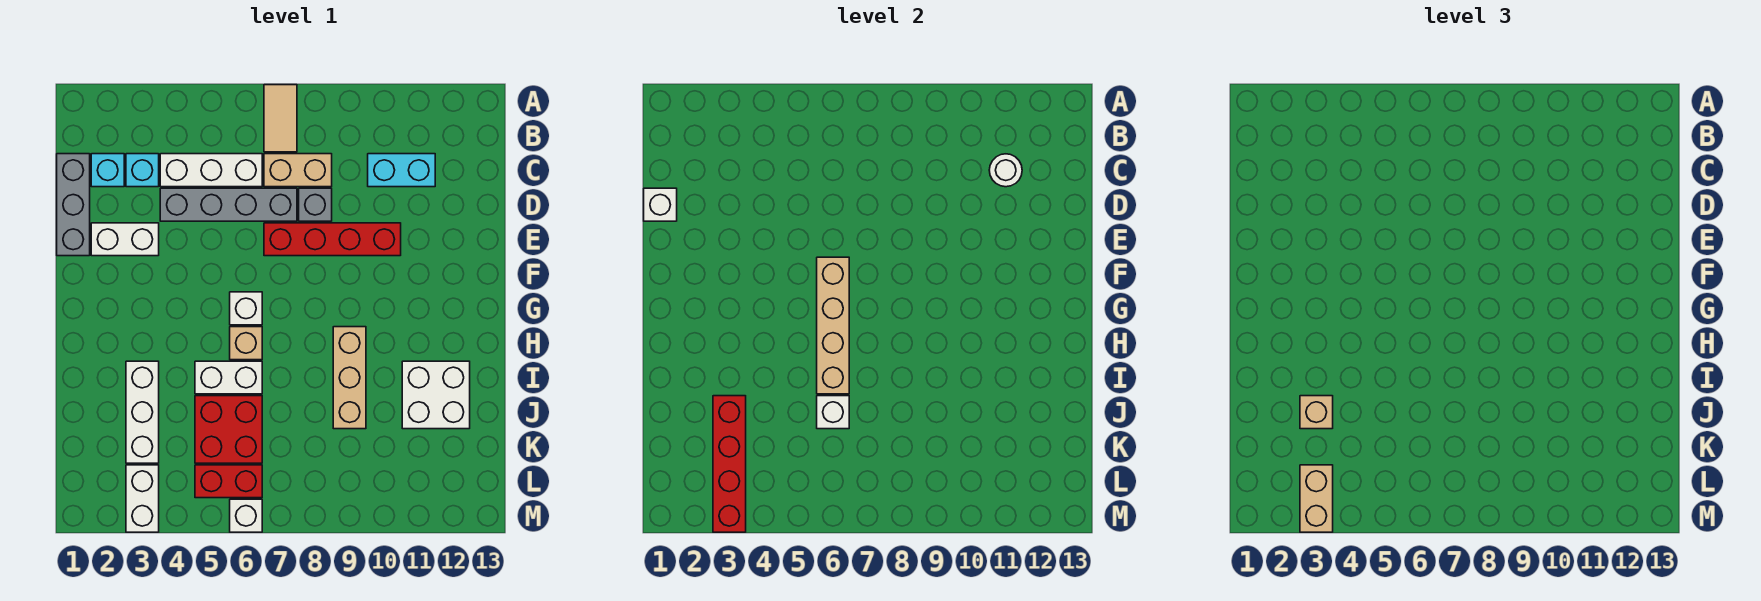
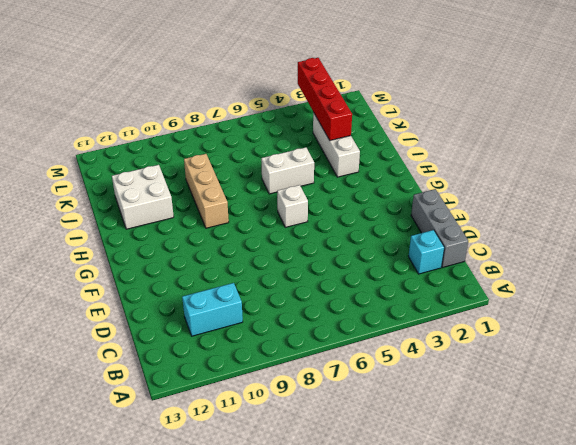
none -> tan tile A7:B7 level 1
none -> cyan brick C3 level 1
none -> white brick C4:C6 level 1

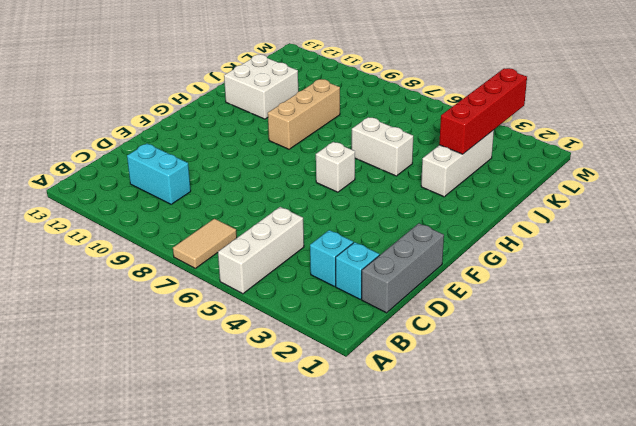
white brick A5:C5 level 1 -> white brick C4:C6 level 1
none -> tan brick C7:C8 level 1
none -> grey brick D4:D7 level 1
none -> grey brick D8 level 1

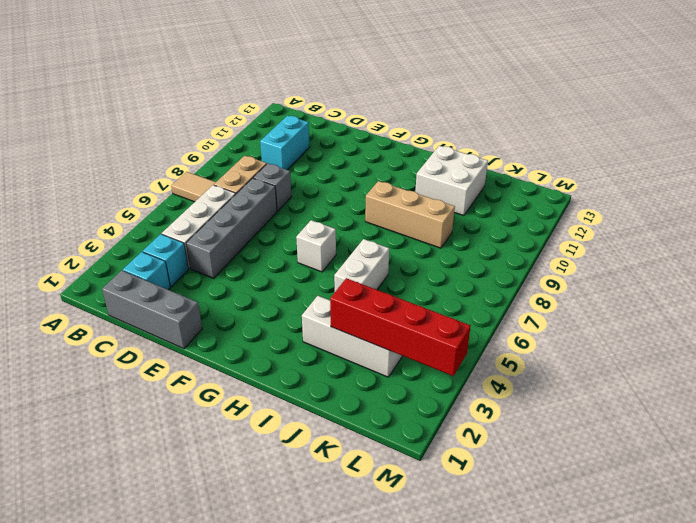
none -> white brick E2:E3 level 1
none -> red brick E7:E10 level 1
none -> tan brick H6 level 1

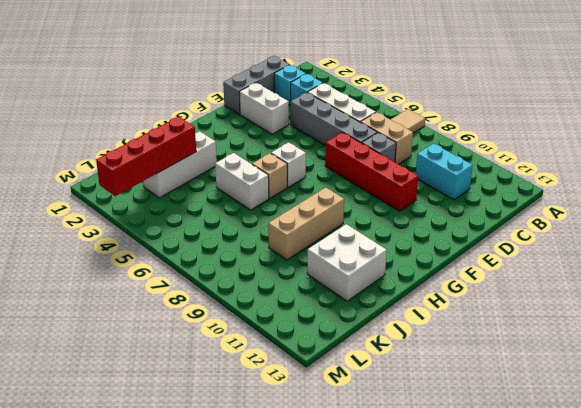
none -> red brick J5:K6 level 1
none -> white brick L3:M3 level 1
none -> red brick L5:L6 level 1

